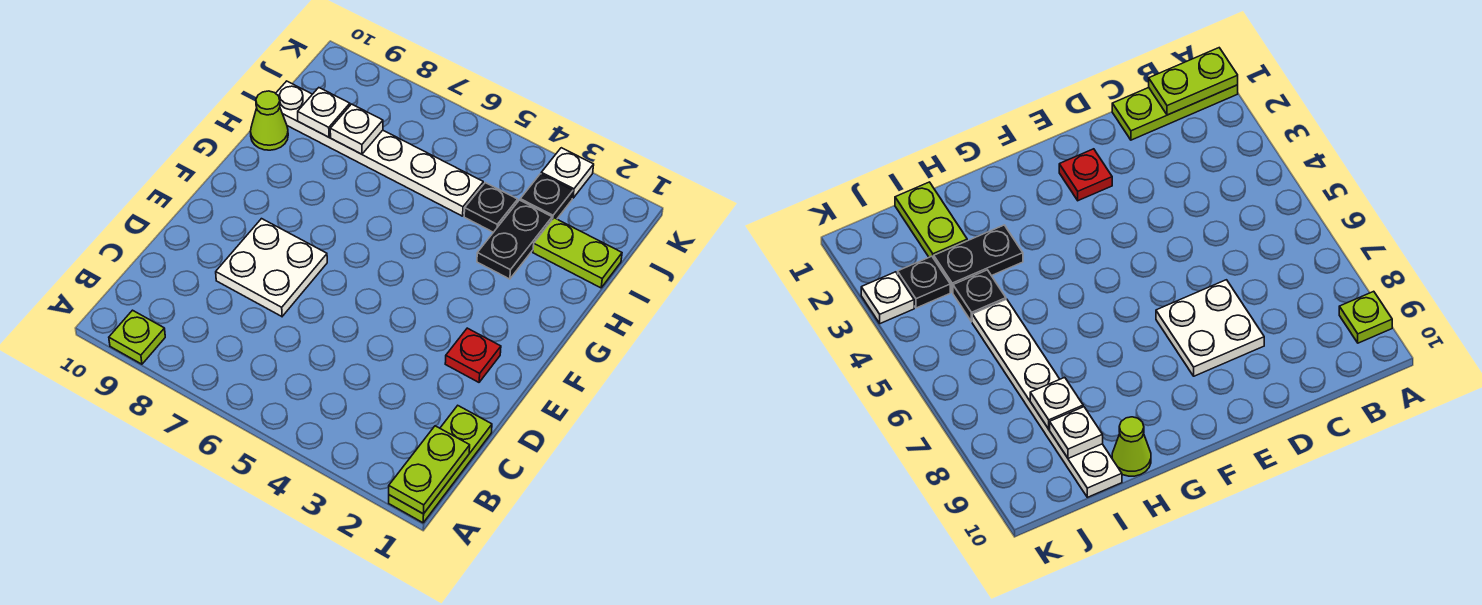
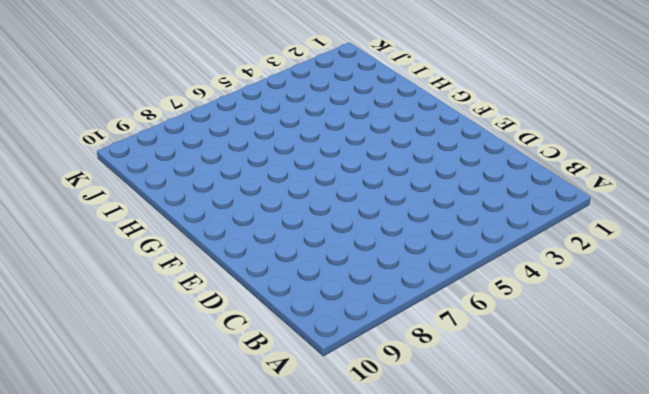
none -> lime plate A1:C1 level 1
none -> lime plate A9 level 1
none -> white plate D7:E8 level 1

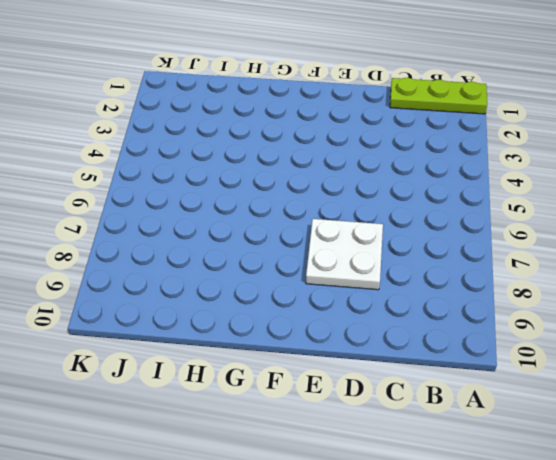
none -> lime plate A9 level 1
none -> red plate E2 level 1
none -> black plate H3:I3 level 1

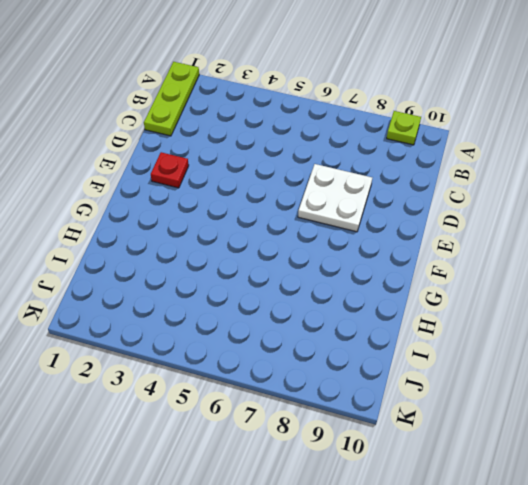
none -> black plate H3:I3 level 1
none -> lime cone H10 level 1
none -> lime plate I1:I2 level 1

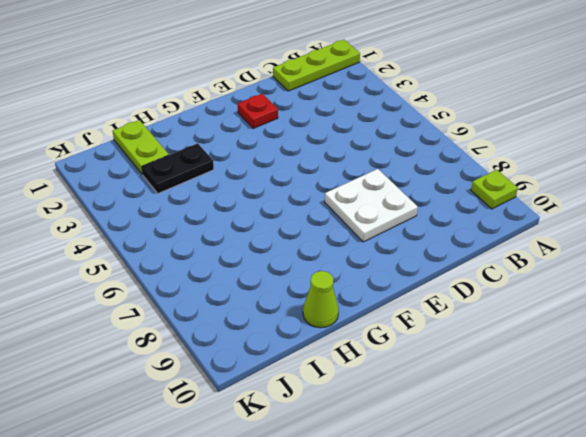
none -> black plate I4 level 1
none -> white plate I5:I10 level 1
none -> black plate J3 level 1

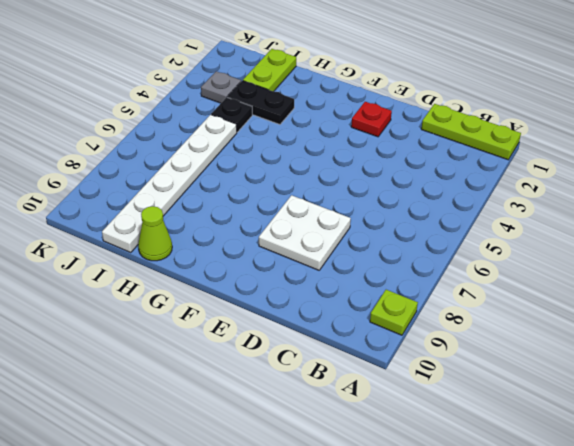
grey plate J3 level 1 -> black plate J3 level 1
none -> white plate K3 level 1
none -> lime plate A1:B1 level 2
none -> white plate I8 level 2

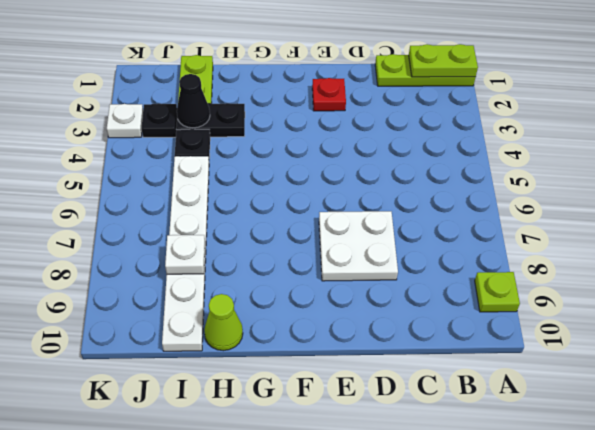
black cone I3 level 2 -> none
none -> white plate I9 level 2

